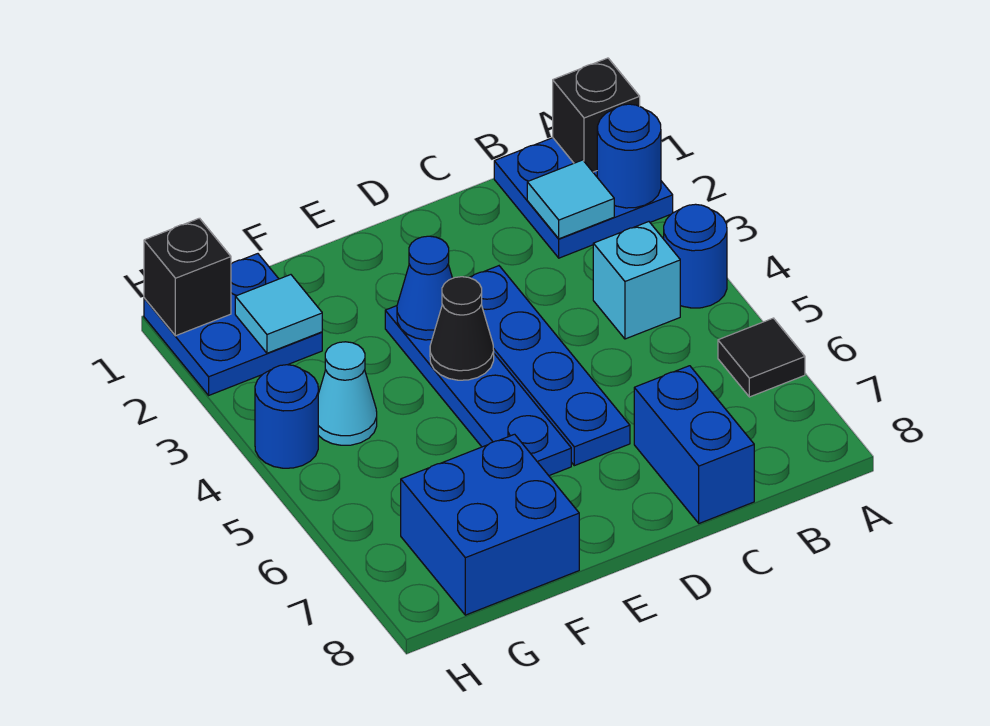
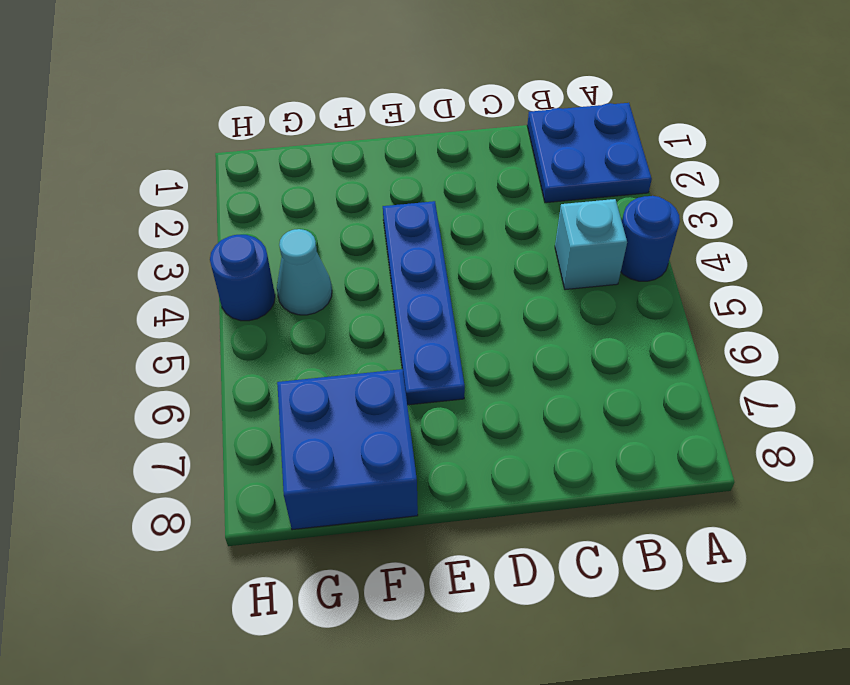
none -> black tile A6 level 1
none -> blue brick C7:C8 level 1
none -> blue plate D3:D6 level 1

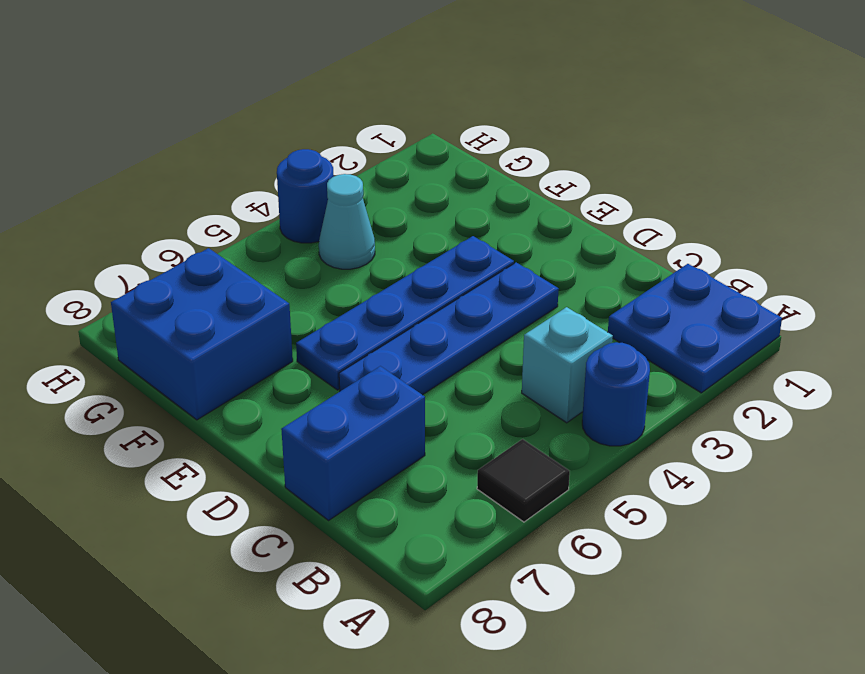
none -> blue plate G1:H2 level 1
none -> black brick A1 level 2
none -> blue round brick A2 level 2

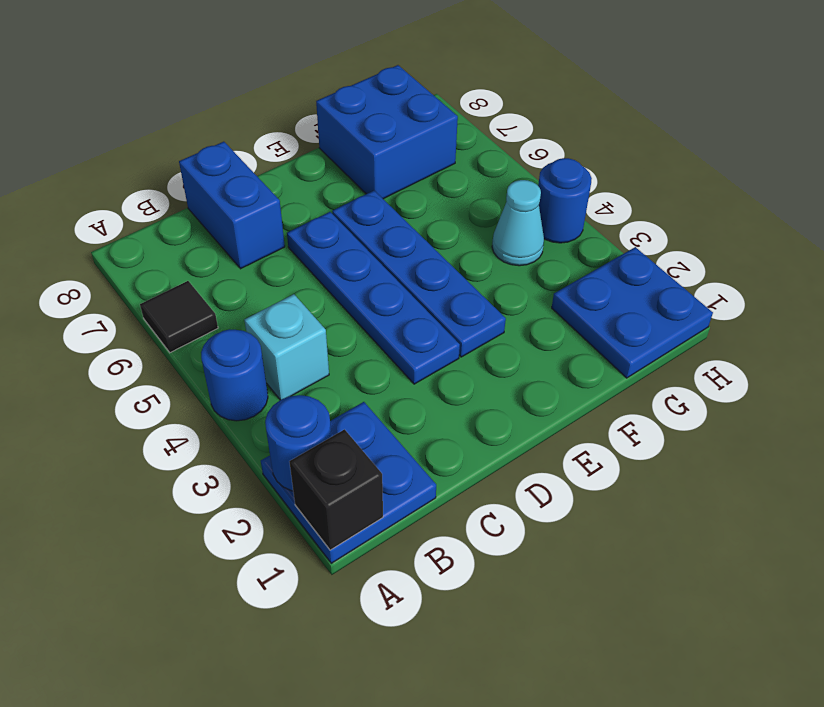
none -> cyan tile B2 level 2
none -> blue cone E3 level 2
none -> black cone E4 level 2

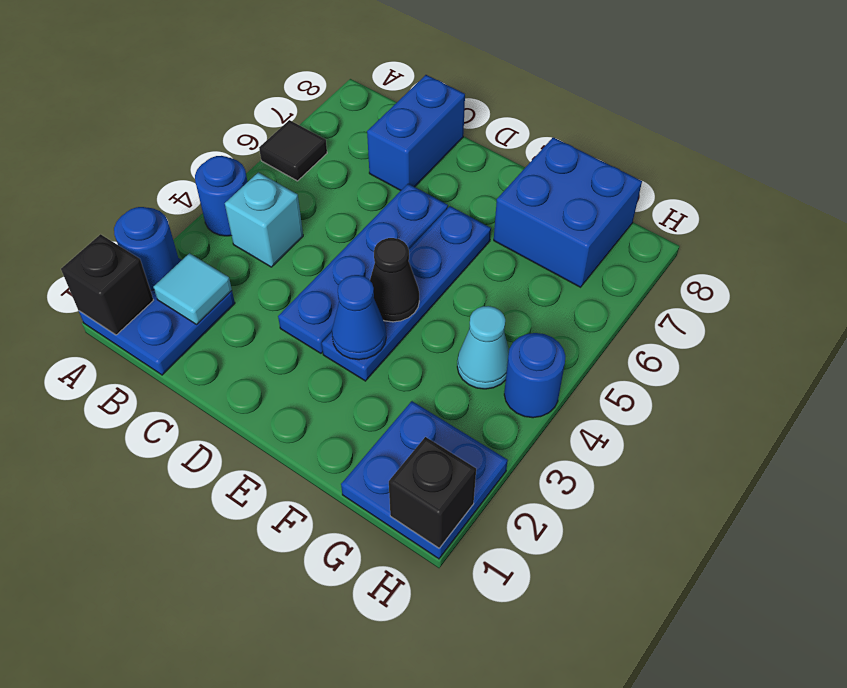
none -> cyan tile G2 level 2

